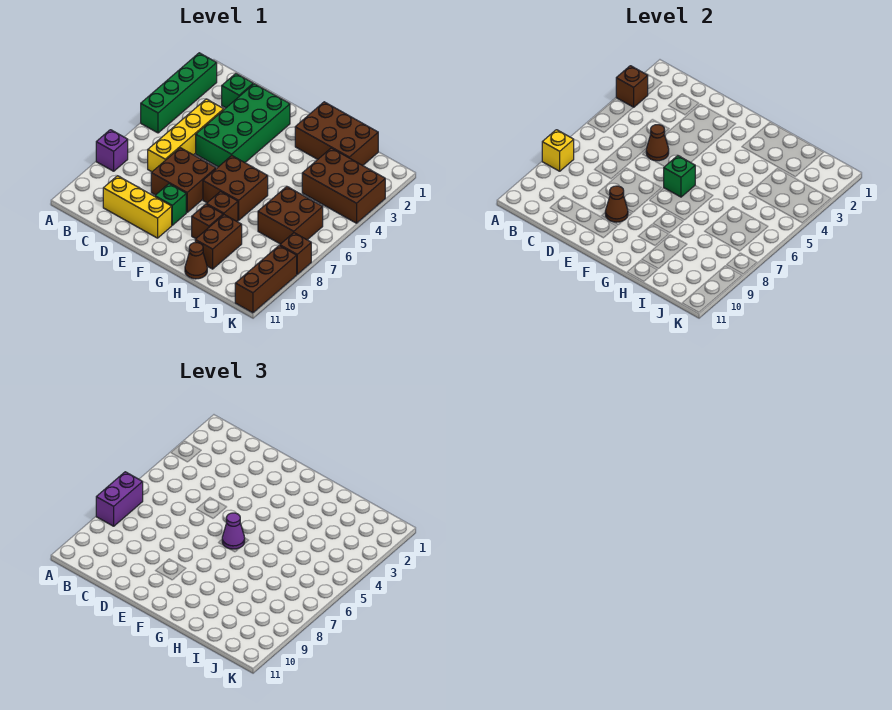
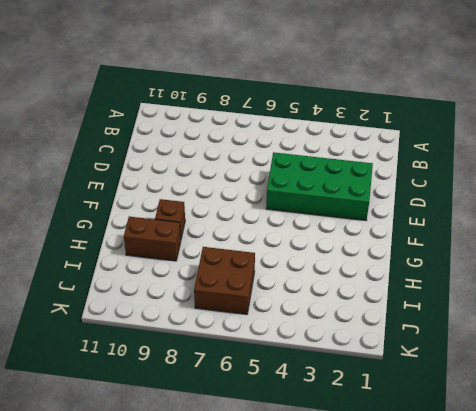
none -> green brick A2:A5 level 1
none -> purple brick A8 level 1
none -> green brick C2 level 1

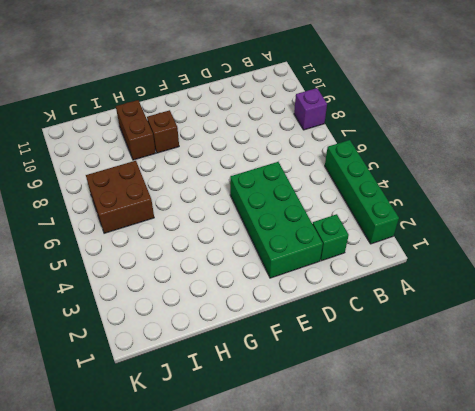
none -> yellow brick C4:C7 level 1
none -> yellow brick C10:E10 level 1
none -> brown brick D7:E8 level 1

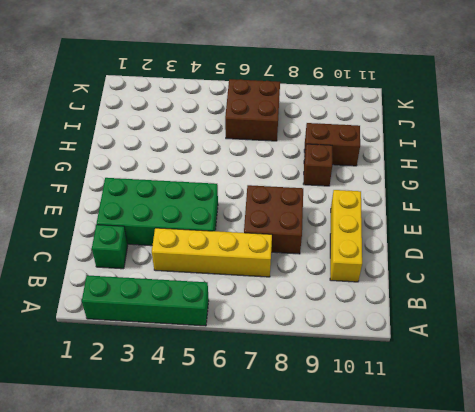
none -> purple brick A8 level 1
none -> green brick E9 level 1
none -> brown brick F6:G7 level 1

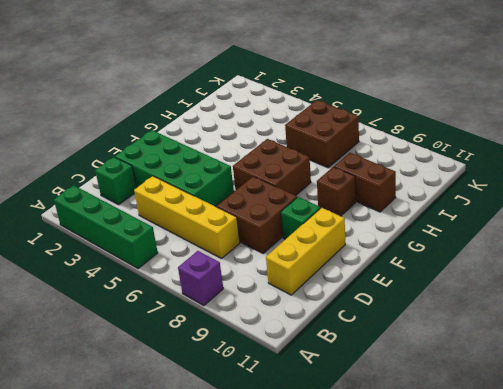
none -> brown brick G1:I2 level 1
none -> brown brick G8 level 1
none -> brown cone H11 level 1

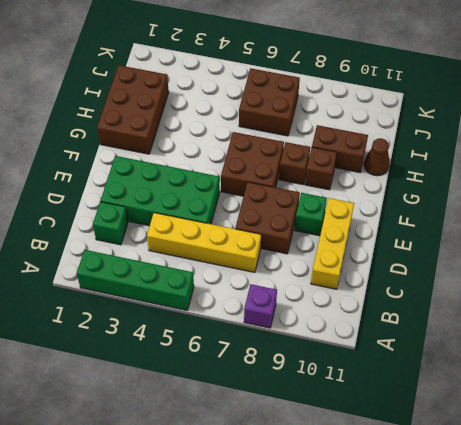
none -> brown brick I3:K4 level 1
none -> brown brick K8 level 1
none -> brown brick K9:K11 level 1

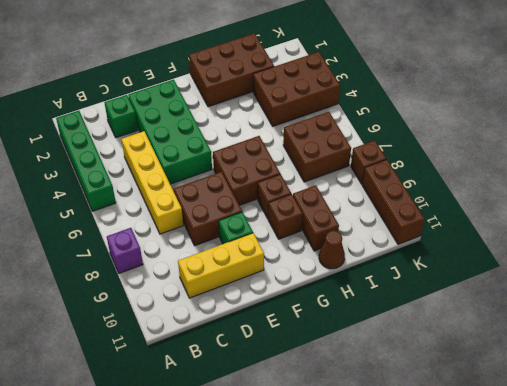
none -> brown brick A3 level 2
none -> yellow brick A8 level 2
none -> brown cone D5 level 2

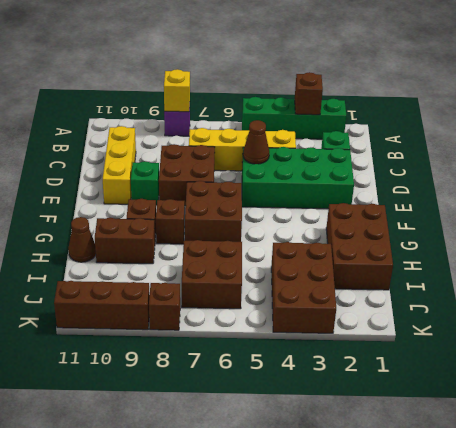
none -> brown cone E9 level 2
none -> green brick F6 level 2
none -> purple brick A7:A8 level 3

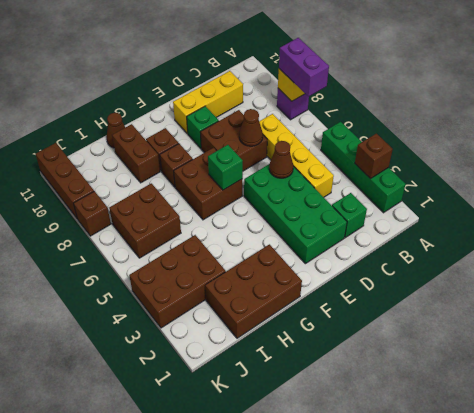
brown cone D7 level 2 -> brown cone E9 level 2
none -> purple cone F6 level 3

